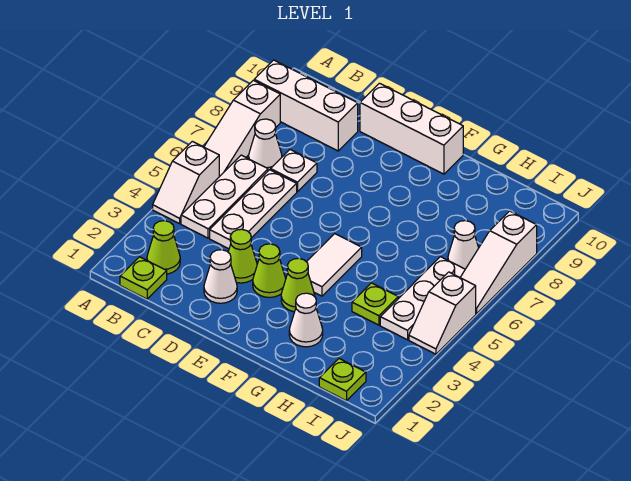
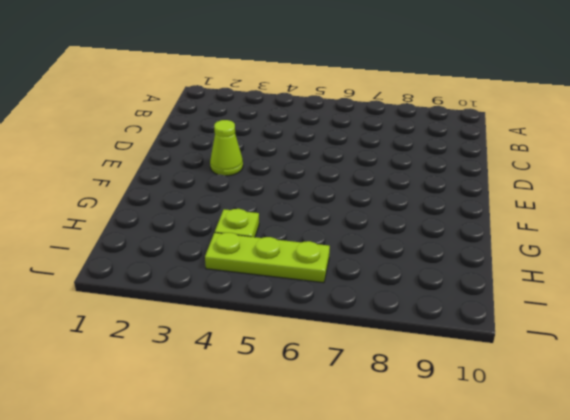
lime plate I4:I6 level 1 -> white plate I4:I6 level 1
none -> white slope A4:A5 level 1 top 5
none -> white slope A6:A8 level 1 top 8
none -> white brick A9:C9 level 1

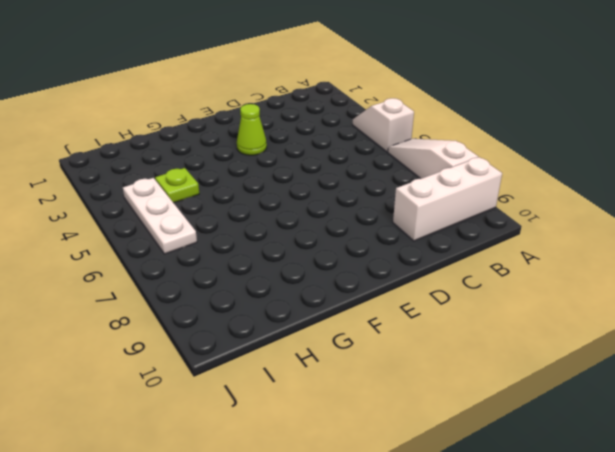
none -> lime plate B1 level 1
none -> lime cone B2 level 1
none -> white plate B4:B6 level 1

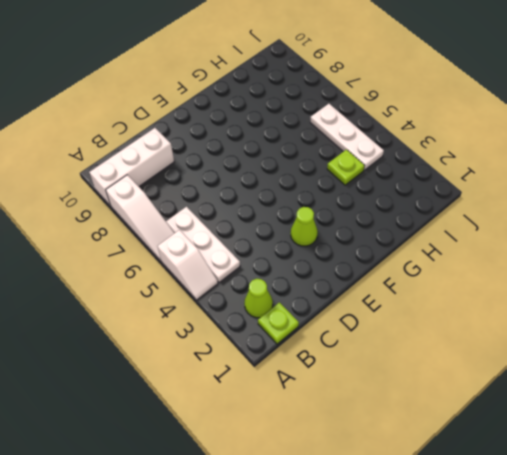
none -> white cone B7 level 1
none -> white plate C4:C6 level 1
none -> white plate C7 level 1

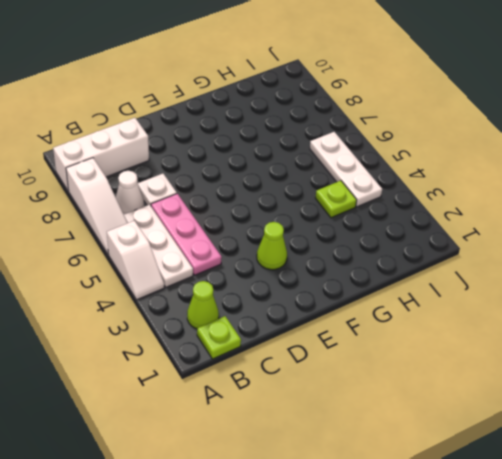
pink plate C4:C6 level 1 -> white plate C4:C6 level 1
none -> white cone D2 level 1
none -> lime cone D3 level 1
none -> white brick D10:F10 level 1

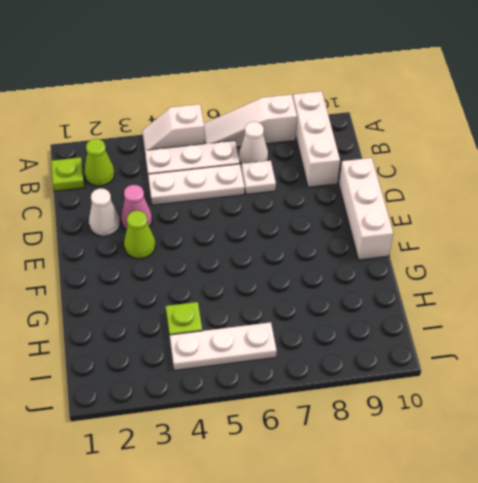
pink cone D3 level 1 -> lime cone D3 level 1
none -> lime cone F3 level 1
none -> white tile F4:F5 level 1
none -> white cone G2 level 1

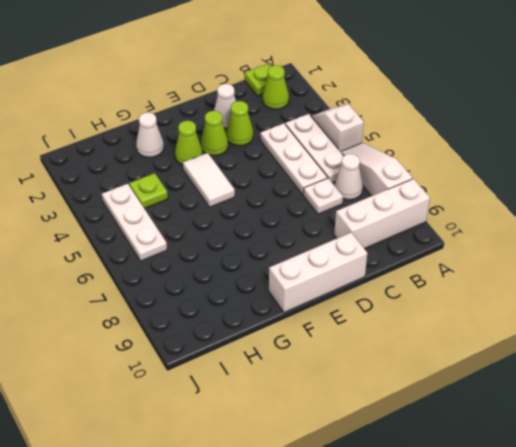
none -> lime plate I1 level 1
none -> white cone I7 level 1
none -> white slope J4:J5 level 1 top 5

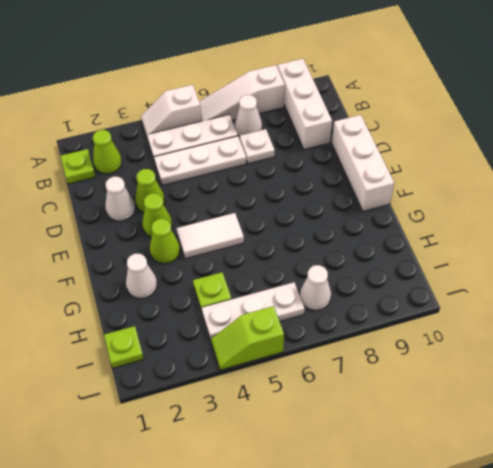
lime slope J4:J5 level 1 top 5 -> white slope J4:J5 level 1 top 5
none -> white slope J6:J8 level 1 top 8

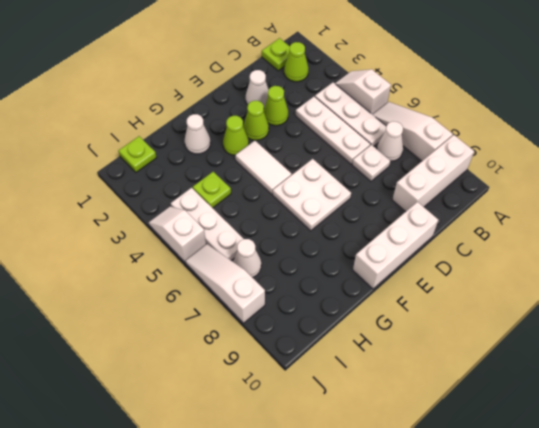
white plate E6:F7 level 1 -> none

